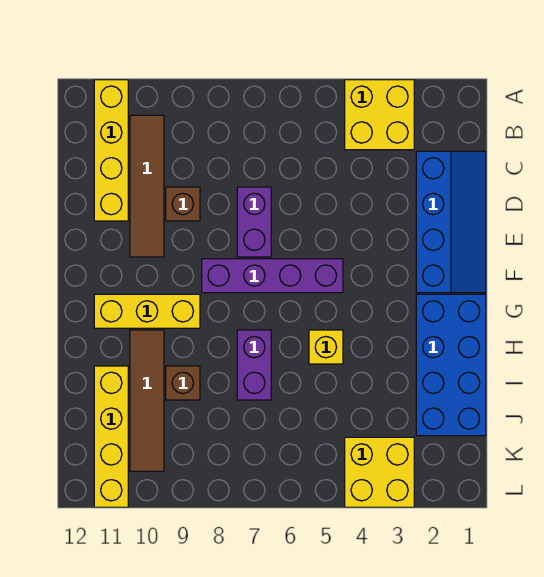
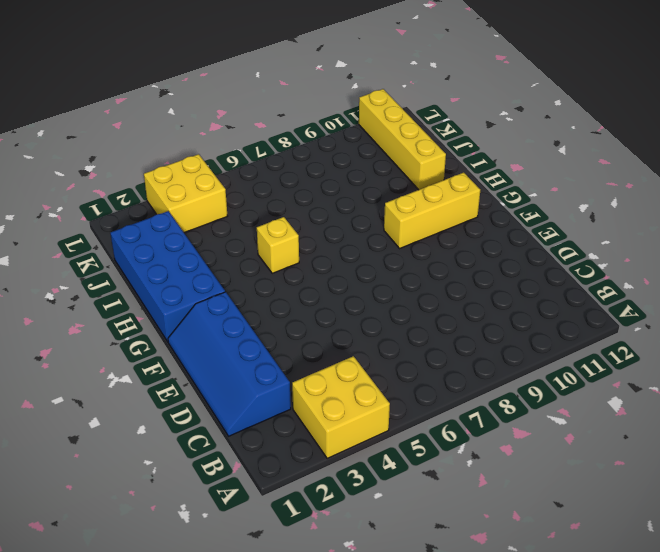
none -> yellow brick A11:D11 level 1
none -> brown tile B10:E10 level 1
none -> purple brick D7:E7 level 1

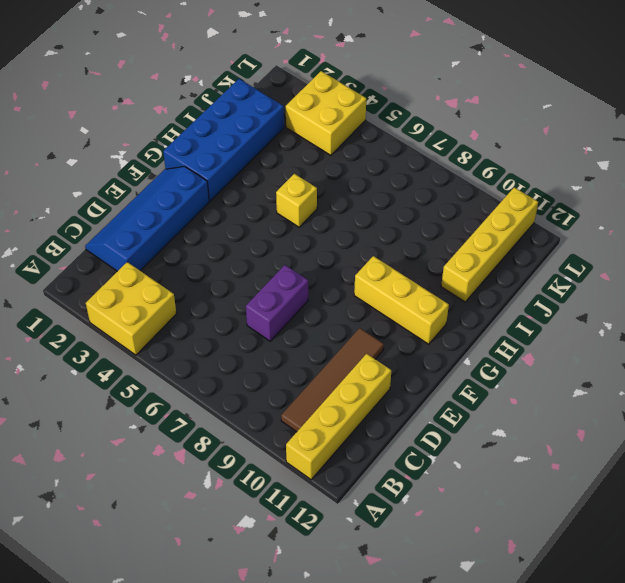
none -> brown brick D9 level 1
none -> purple brick F5:F8 level 1
none -> purple brick H7:I7 level 1

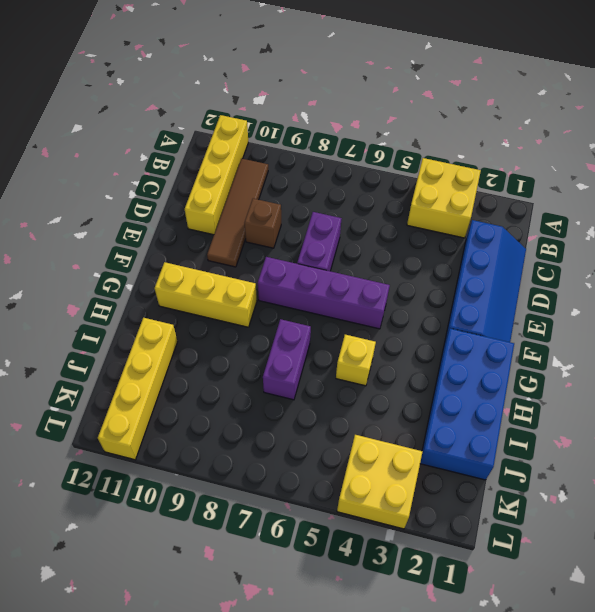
none -> brown tile H10:K10 level 1
none -> brown brick I9 level 1

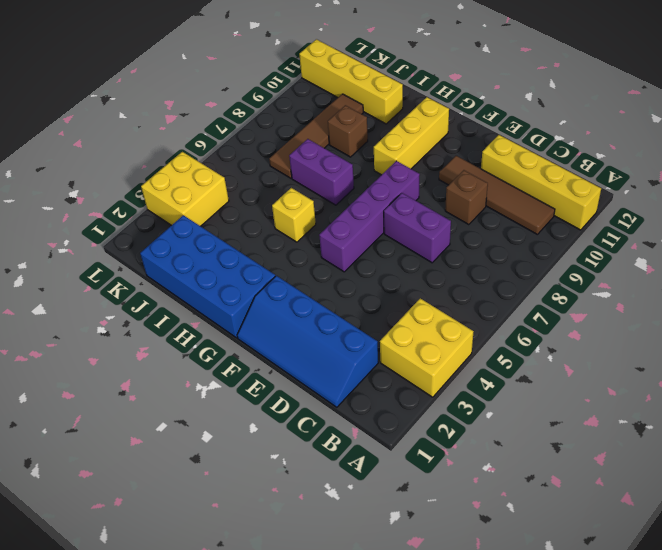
brown tile J7:J10 level 1 -> brown tile H10:K10 level 1

